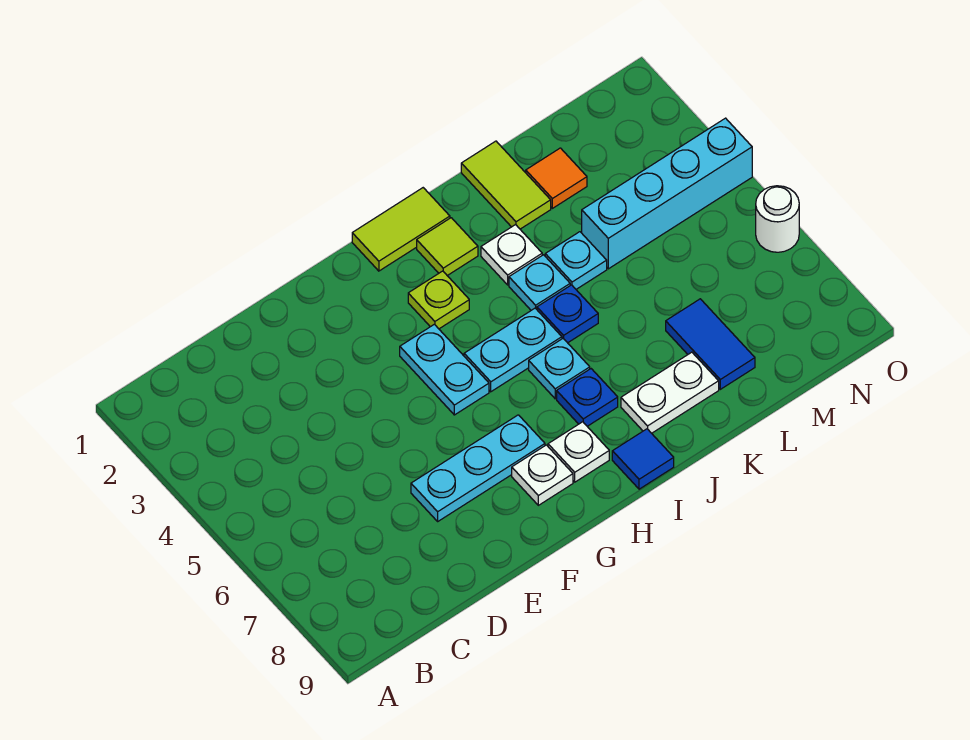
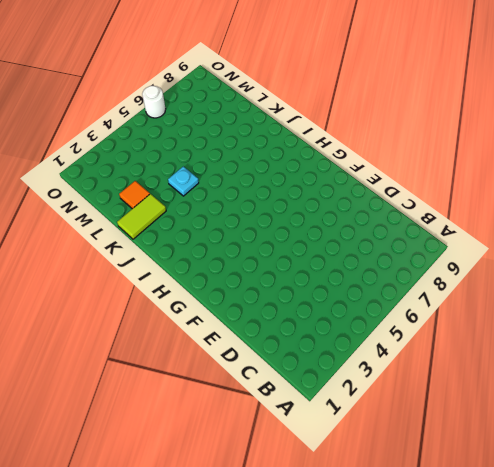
none -> cyan plate E7:G7 level 1
none -> cyan plate G4:G5 level 1
none -> white plate G8 level 1

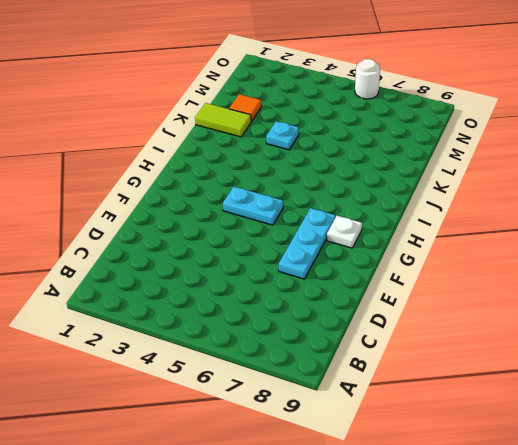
none -> lime tile H1:I1 level 1
none -> lime plate H3 level 1
none -> cyan plate H5:I5 level 1

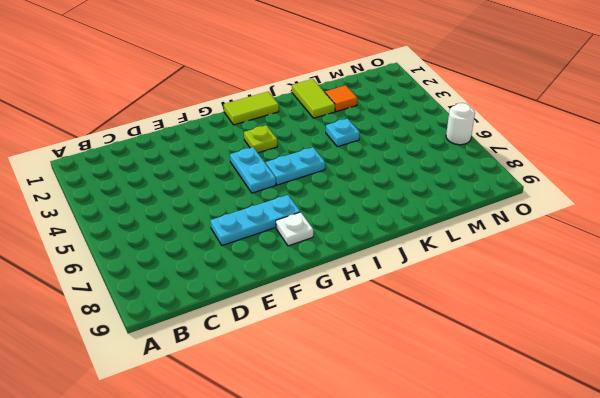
none -> white plate H8 level 1
none -> lime tile I2 level 1
none -> cyan plate I6 level 1

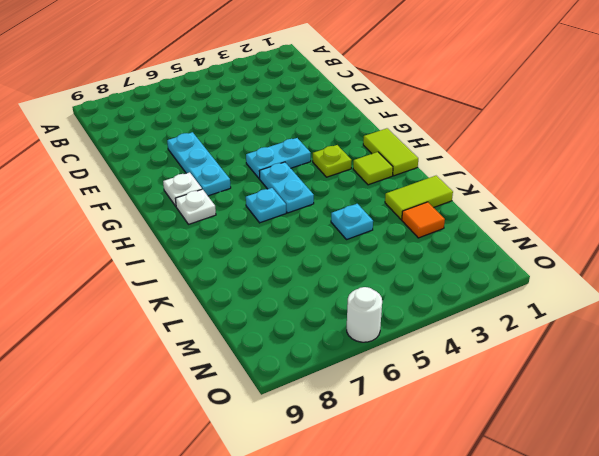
none -> blue plate I7 level 1
none -> blue tile I9 level 1
none -> white plate J3 level 1

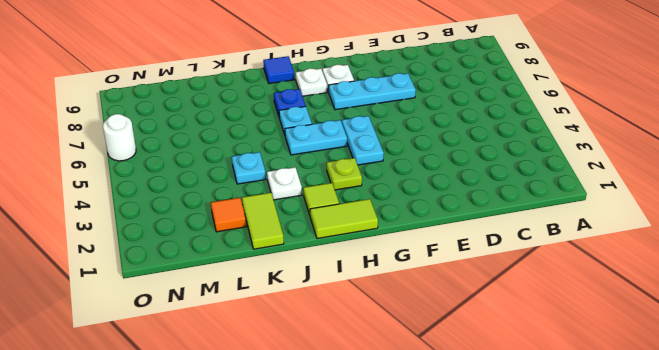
none -> cyan plate J4 level 1
none -> blue plate J5 level 1
none -> white plate J8:K8 level 1

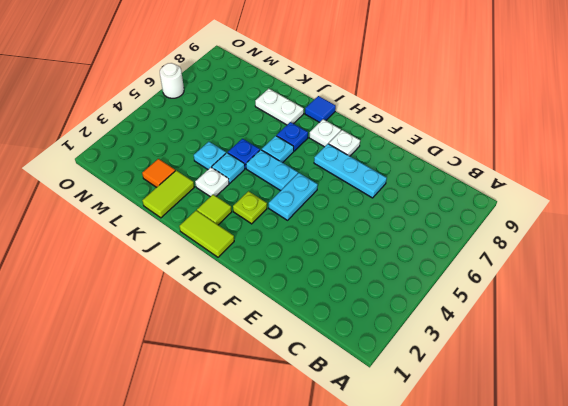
none -> cyan brick L4:O4 level 1
none -> blue tile L7:L8 level 1

